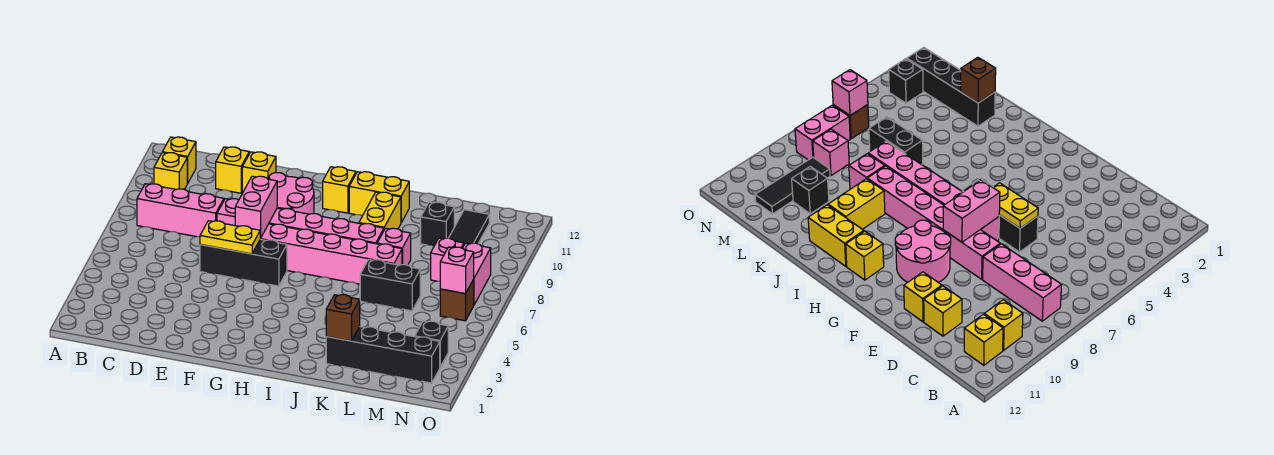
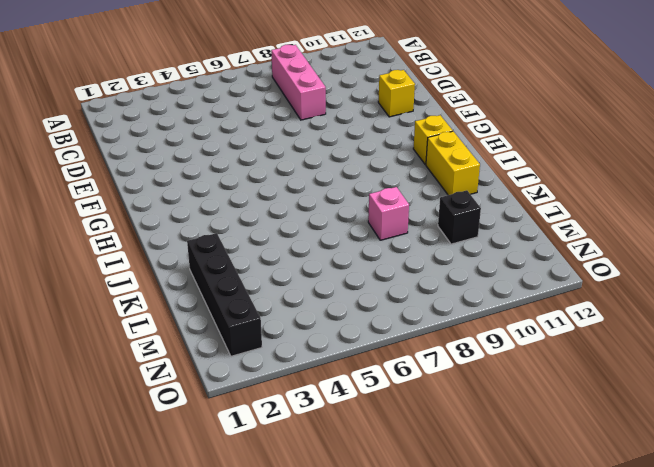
none -> yellow brick B10 level 1
none -> yellow brick B11 level 1
none -> yellow brick D11 level 1

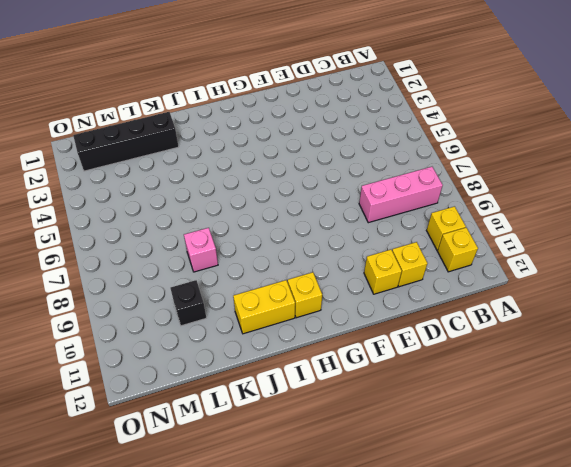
none -> black brick E6:G6 level 1
none -> pink brick E8:J8 level 1
none -> pink brick F7:K7 level 1

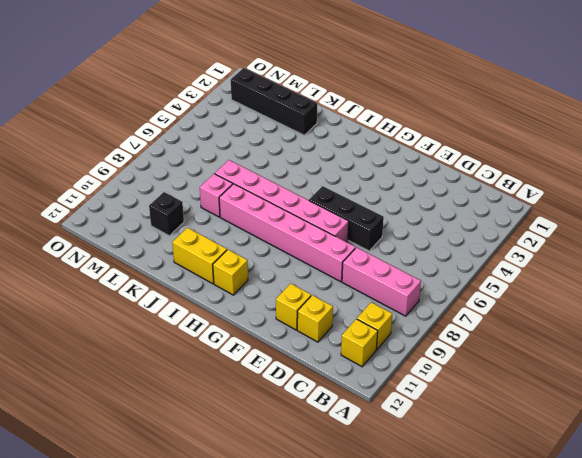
none -> pink round brick F9:G10 level 1
none -> yellow brick J9:J10 level 1
none -> black brick K6:L6 level 1

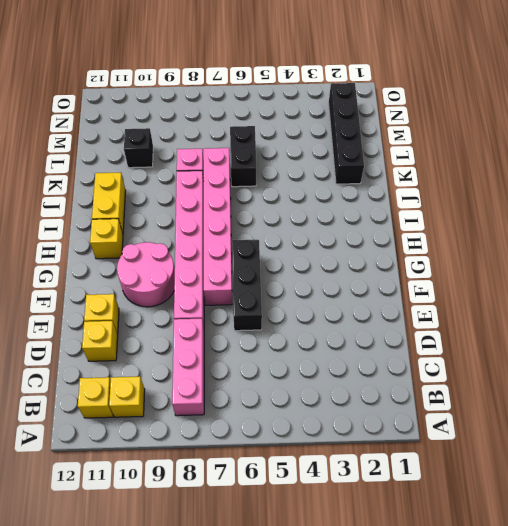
none -> yellow brick J9:J10 level 1
none -> pink brick M8 level 1
none -> black tile M9:M11 level 1

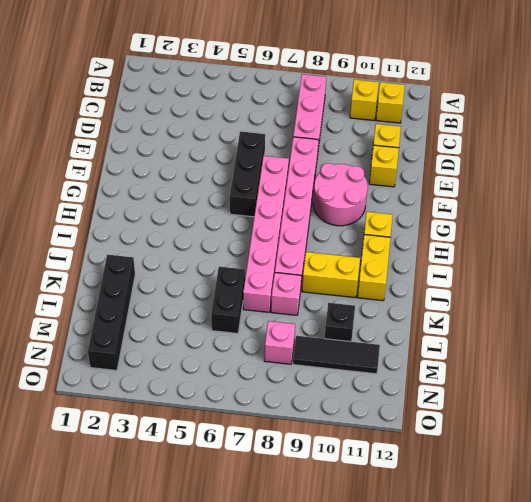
none -> black brick N3 level 1
none -> brown brick N6 level 1
none -> pink brick N7:N8 level 1

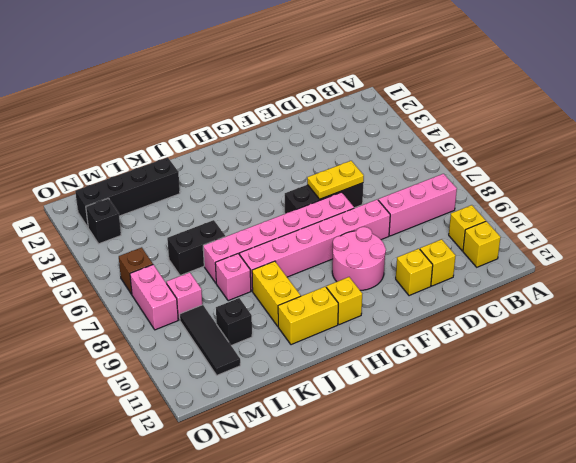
none -> pink brick F7:F8 level 2
none -> brown brick K2 level 2
none -> pink brick N6 level 2

